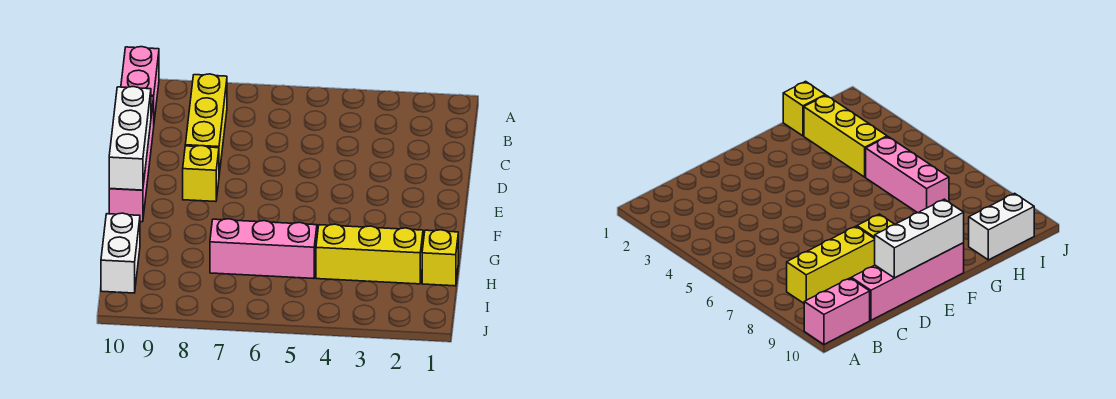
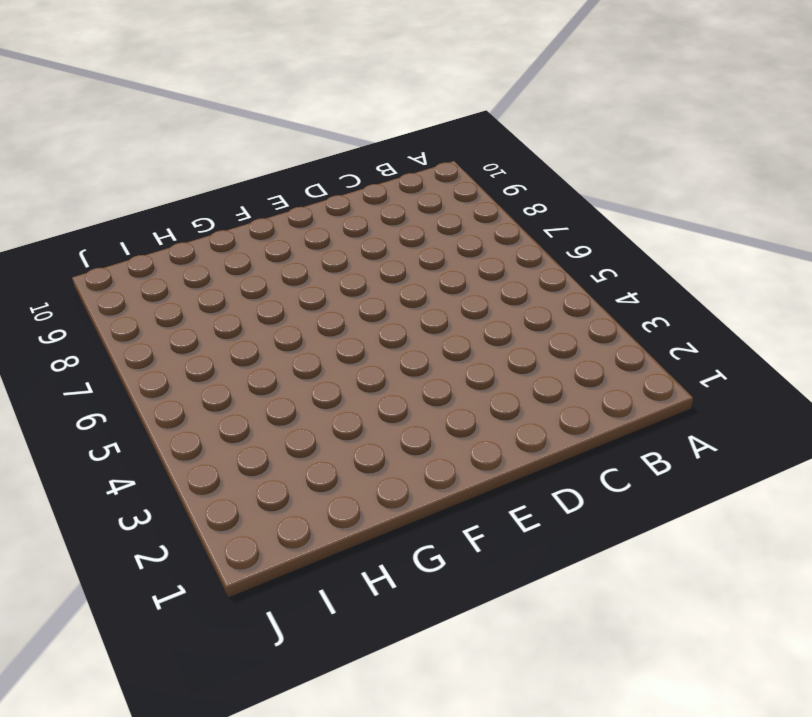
none -> pink brick A10:B10 level 1
none -> yellow brick B8:D8 level 1

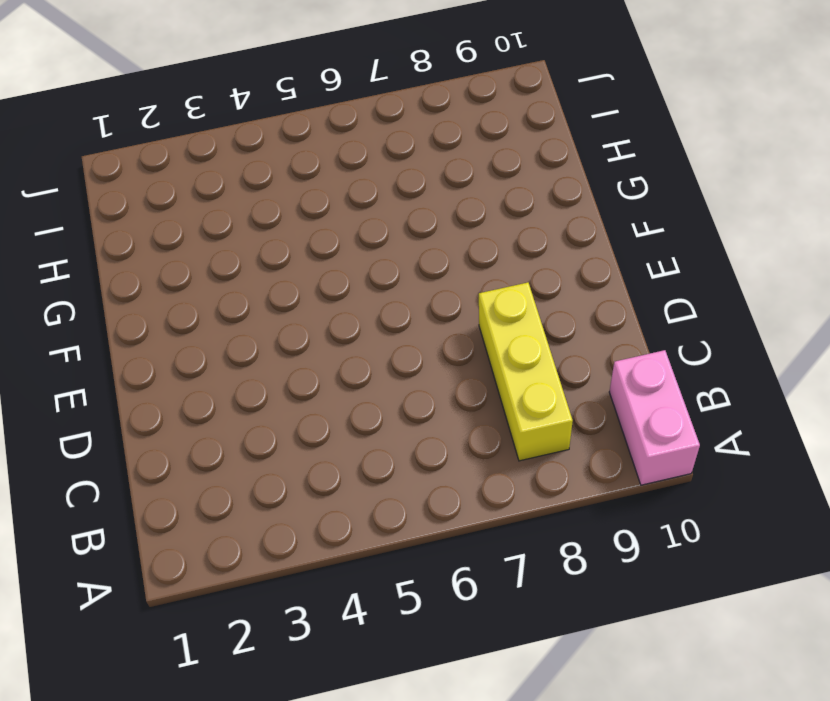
none -> pink brick C10:F10 level 1
none -> yellow brick E8 level 1

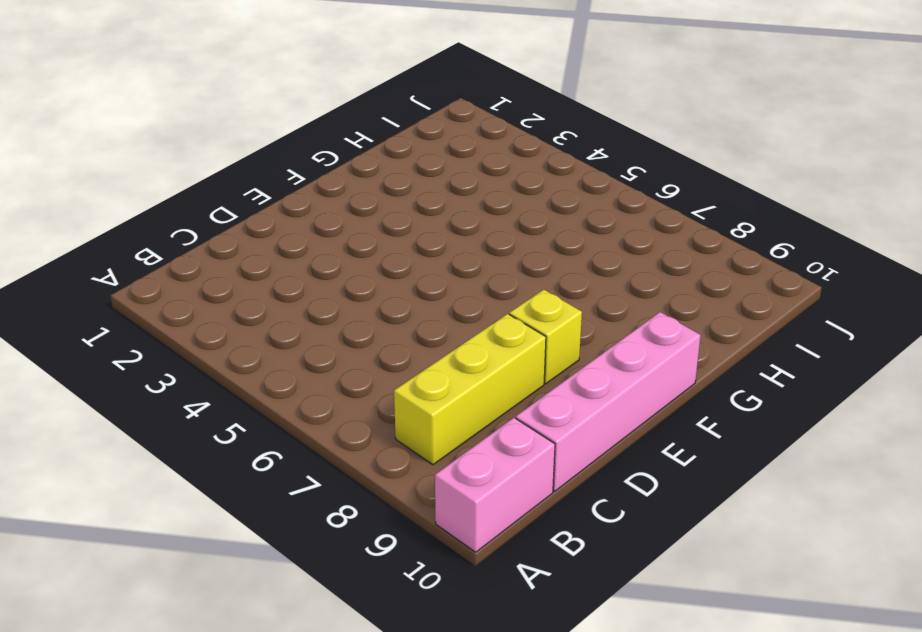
none -> yellow brick H1 level 1
none -> yellow brick H2:H4 level 1

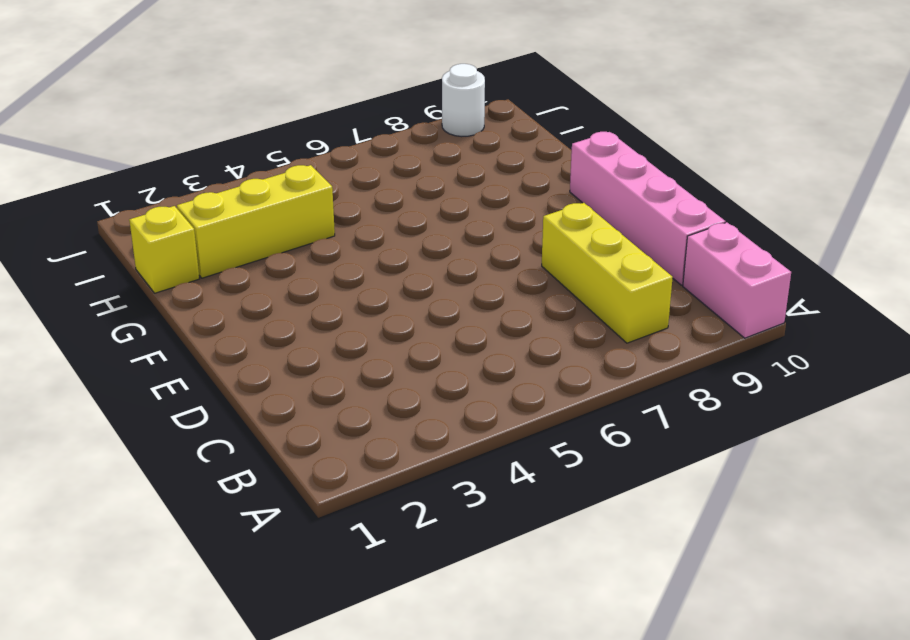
white round brick J9 level 1 -> none
none -> yellow brick E8 level 1
none -> pink brick H5:H7 level 1

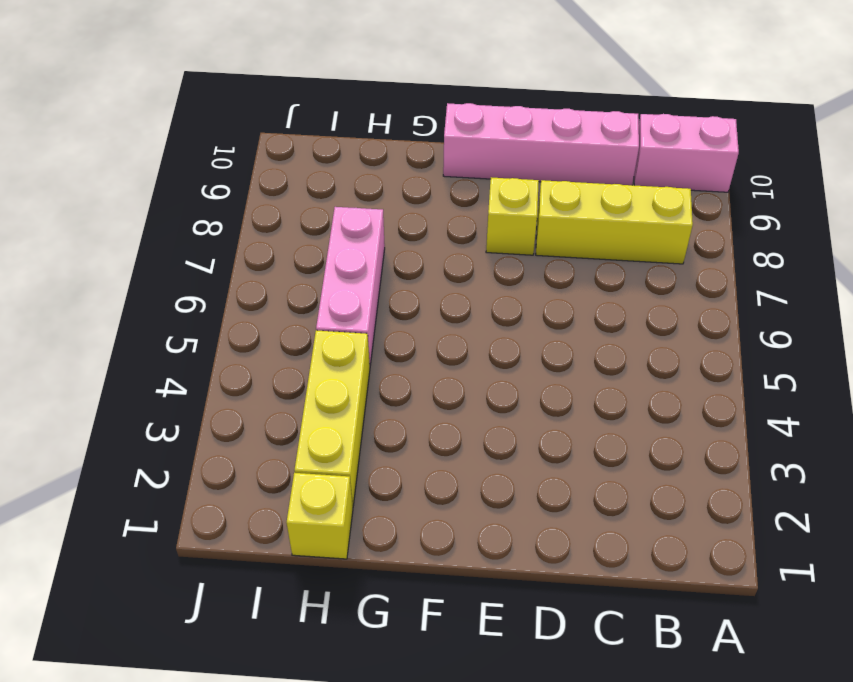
none -> white brick H10:I10 level 1
none -> white brick D10:F10 level 2

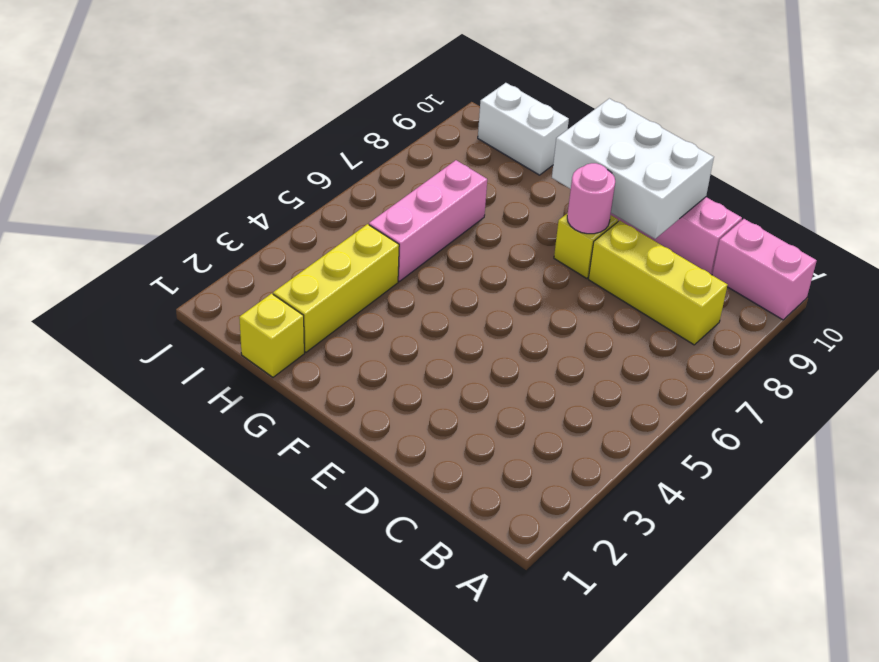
white brick D9:F10 level 2 -> white brick D10:F10 level 2
pink round brick E8 level 2 -> none

